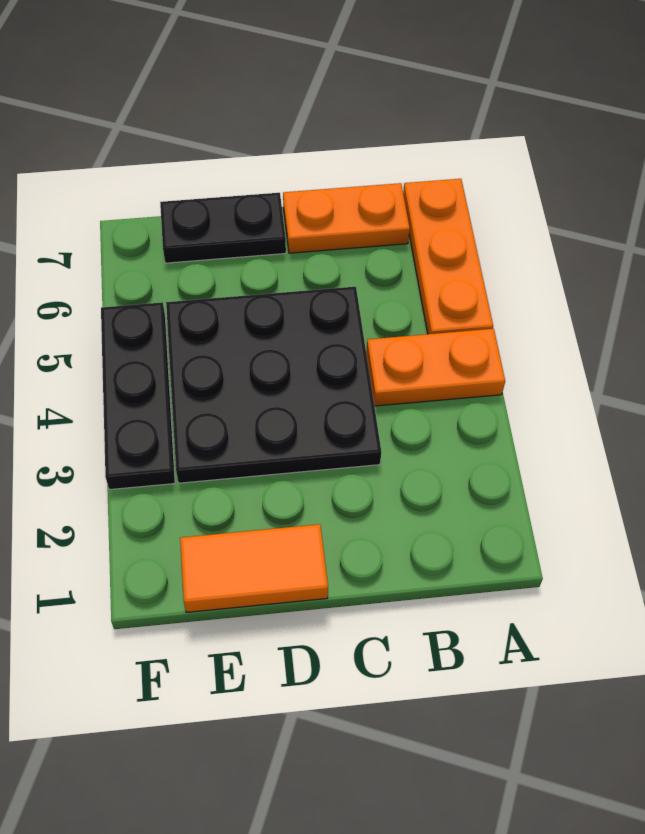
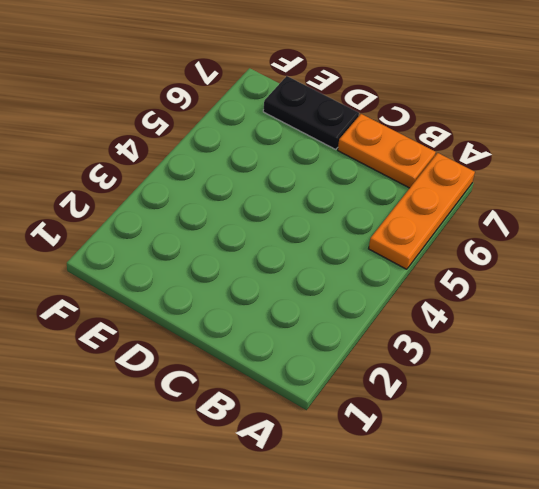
none -> orange plate A4:B4 level 1
none -> black plate C3:E5 level 1

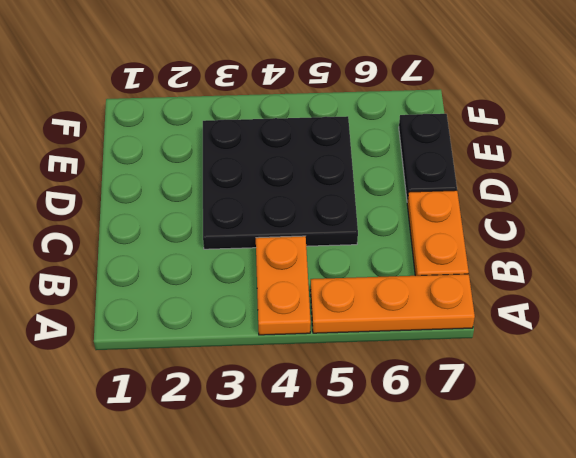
none -> orange tile D1:E1 level 1
none -> black plate F3:F5 level 1

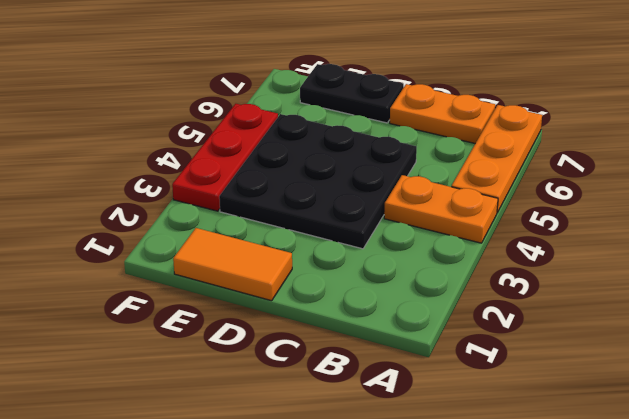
red plate F3:F5 level 1 -> black plate F3:F5 level 1

